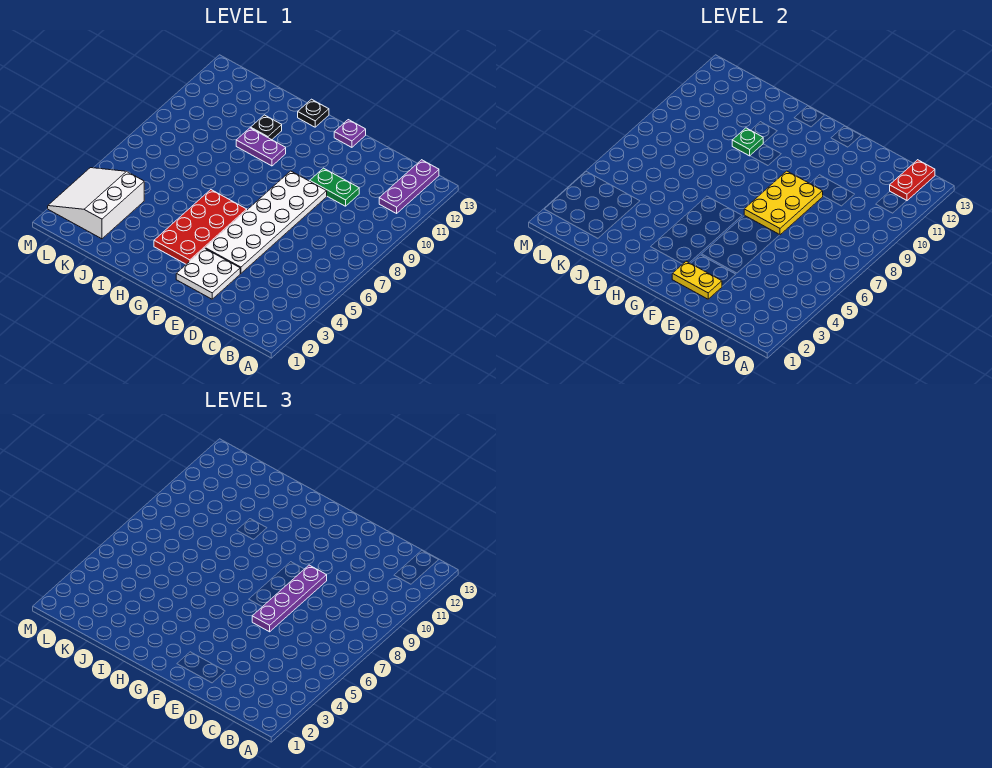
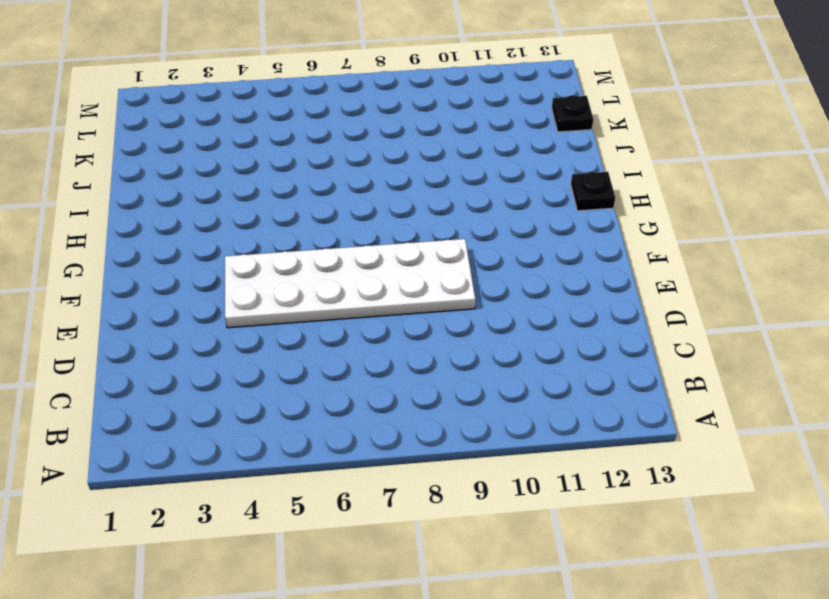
black plate K13 level 1 -> black plate I11 level 1
none -> purple plate B11:B13 level 1
none -> green plate D10:E10 level 1
none -> white plate E2:F3 level 1

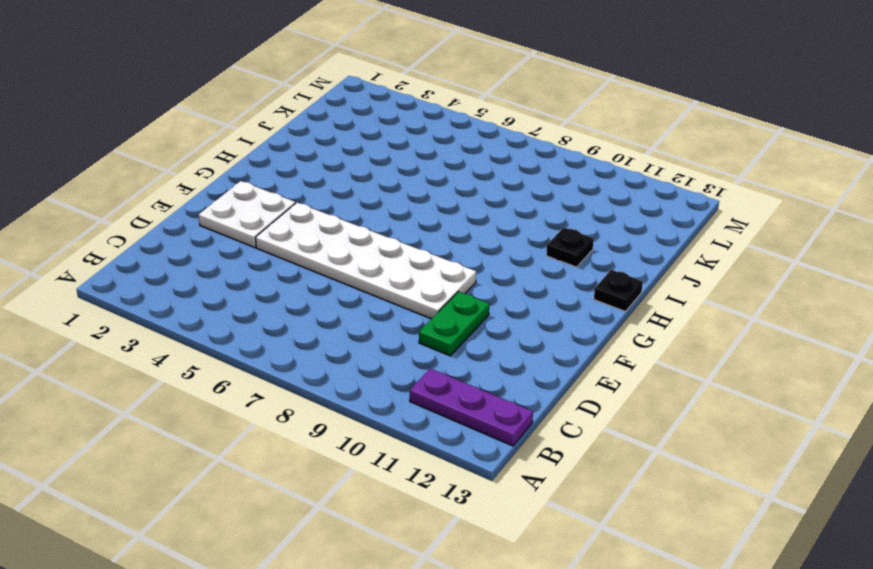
none -> purple plate F13 level 1
none -> red plate G3:H6 level 1
none -> purple plate H10:I10 level 1

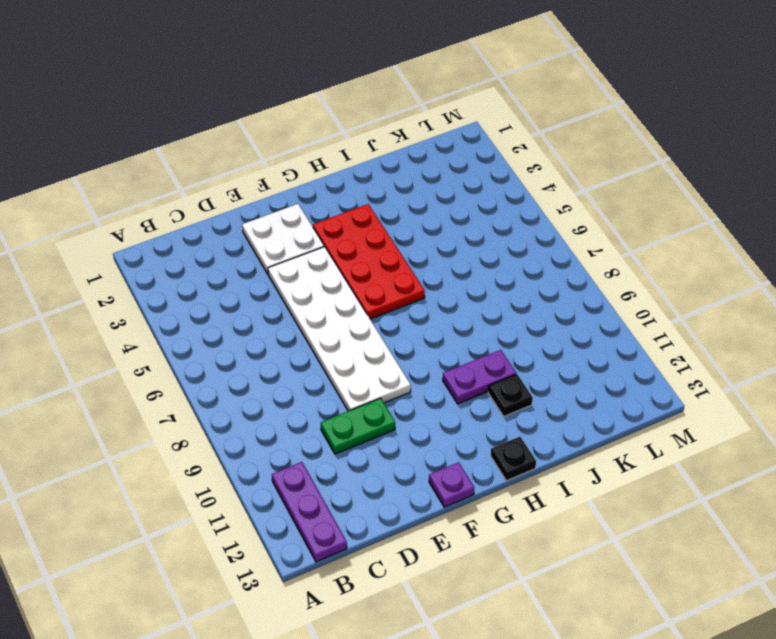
none -> white slope K2:M4 level 1 top K
none -> red plate B12:B13 level 2
none -> yellow plate E2:F2 level 2

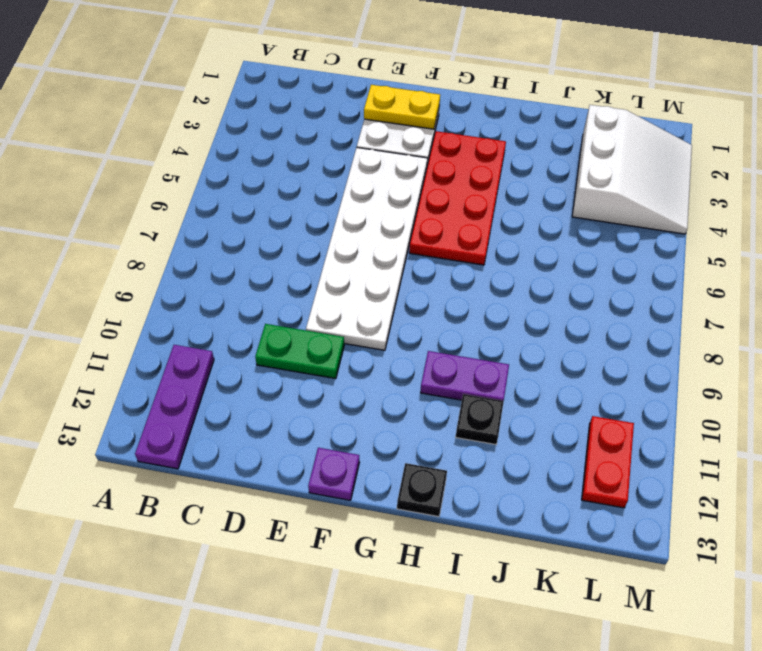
red plate L11:L12 level 1 -> red plate B12:B13 level 2
none -> yellow plate E7:F9 level 2
none -> green plate I10 level 2
none -> purple plate E6:E9 level 3

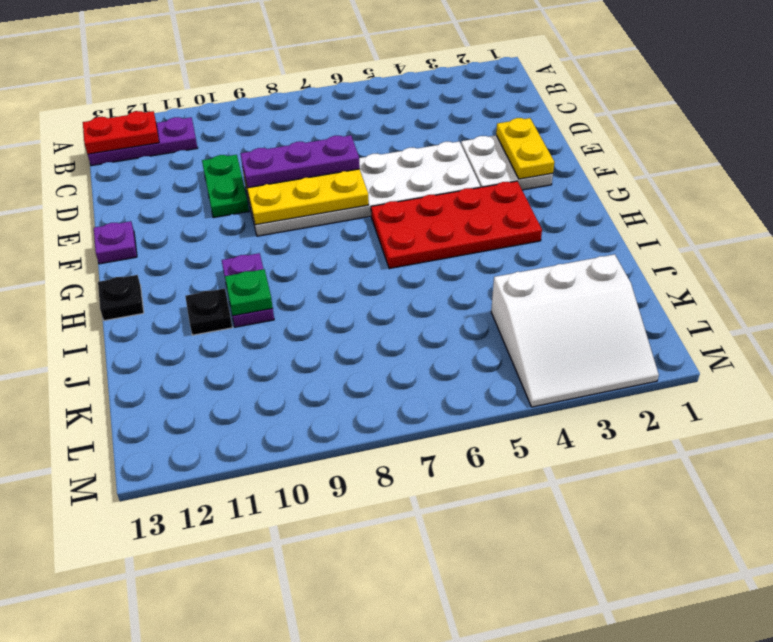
purple plate E7:E9 level 3 -> purple plate E6:E9 level 3

